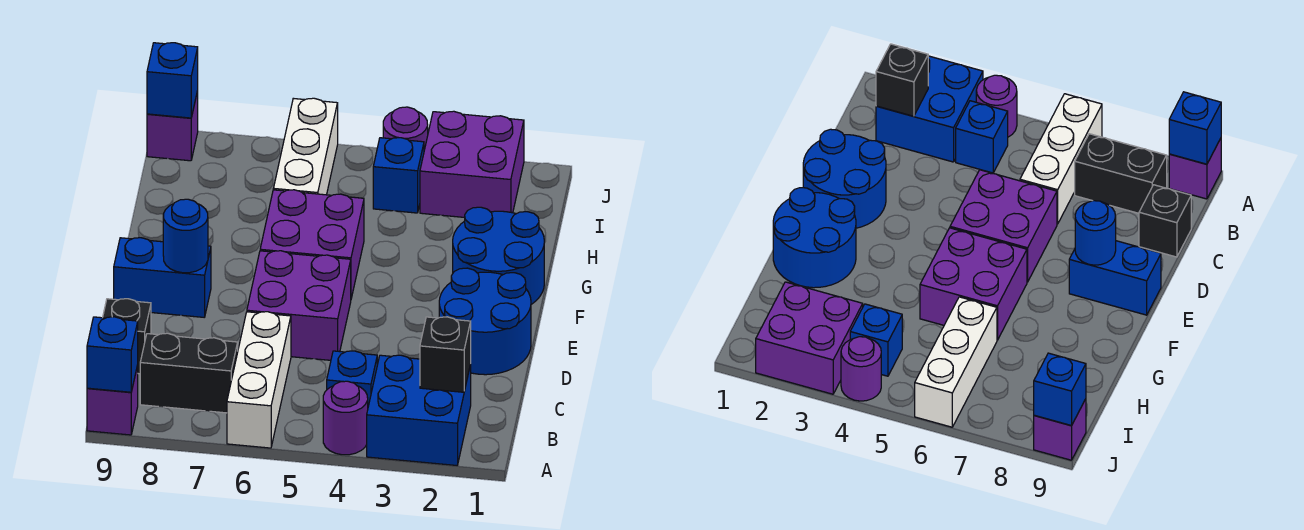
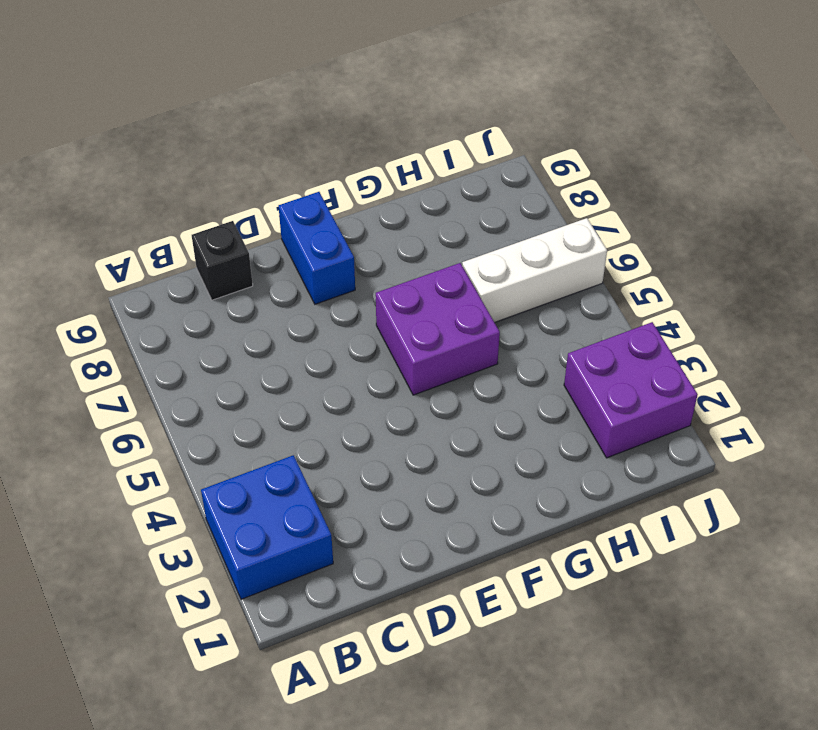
none -> purple round brick A4 level 1
none -> white brick A6:C6 level 1
none -> purple brick A9 level 1

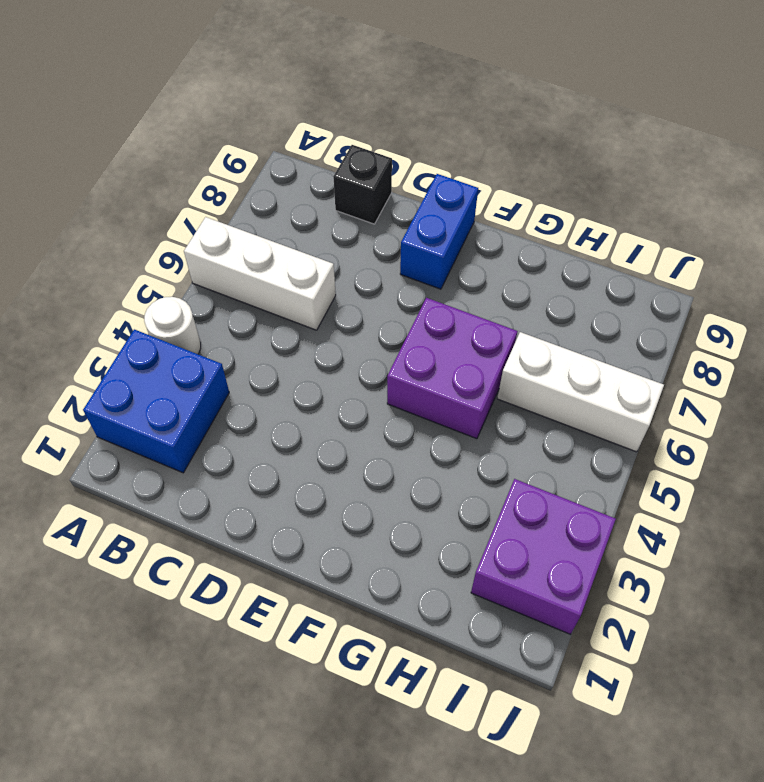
white round brick A4 level 1 -> purple round brick A4 level 1
none -> purple brick A9 level 1
none -> blue brick B4 level 1
none -> black brick B7:B8 level 1

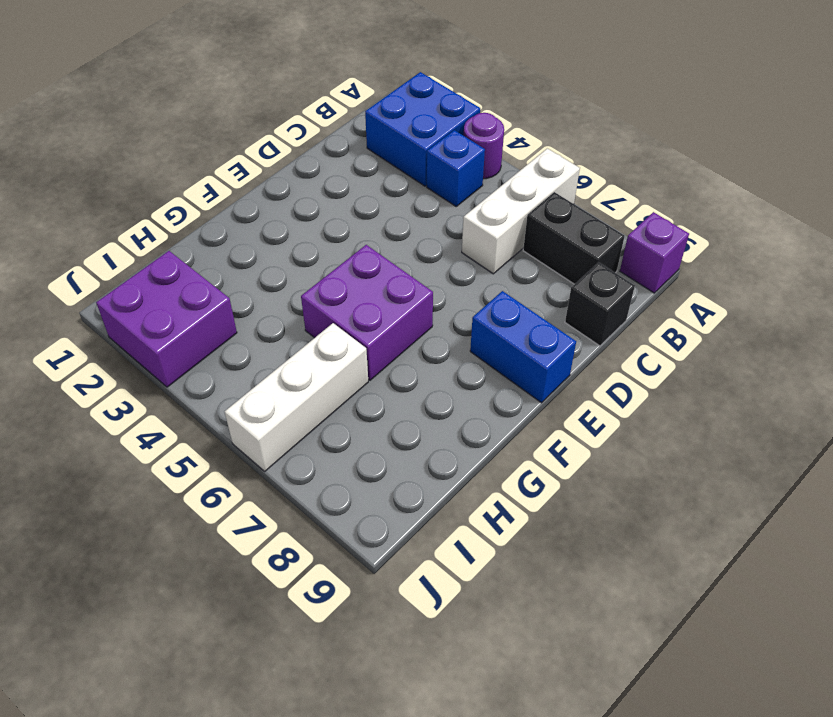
none -> blue round brick D1:E2 level 1
none -> purple brick D5:E6 level 1
none -> blue round brick F1:G2 level 1

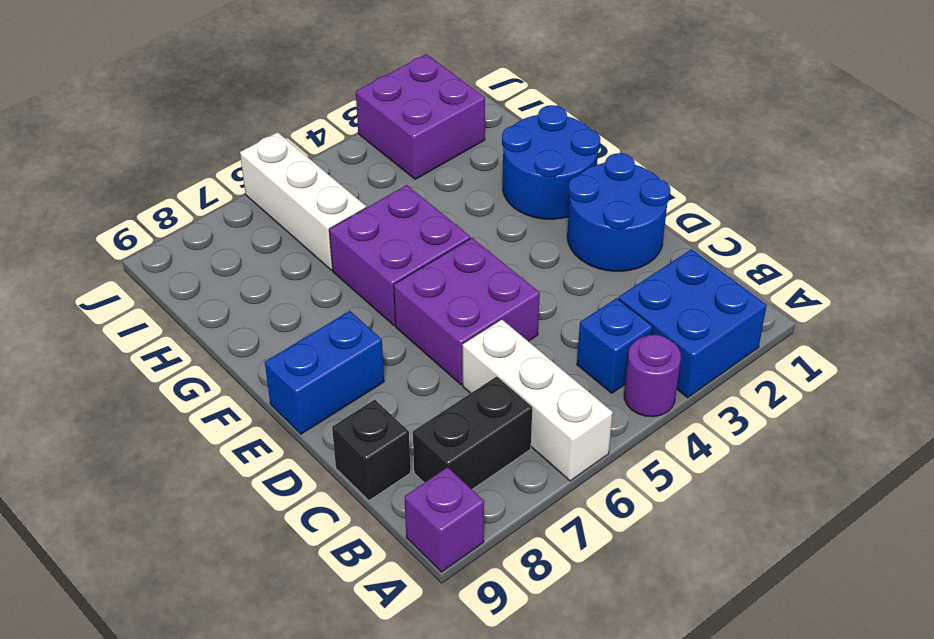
none -> blue brick I4 level 1
none -> purple round brick J4 level 1
none -> purple brick J9 level 1

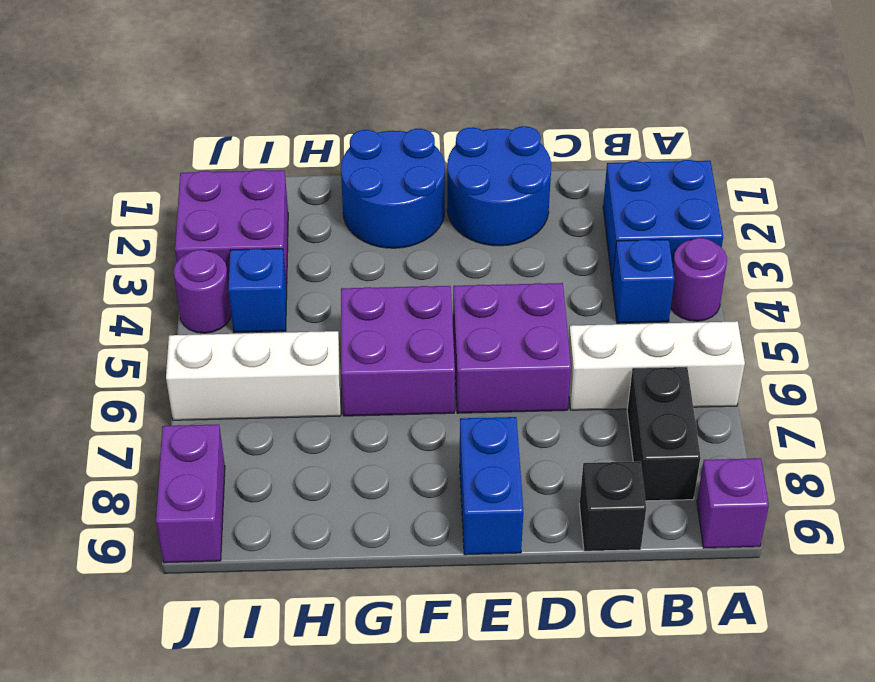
purple brick J8:J9 level 1 -> purple brick J9 level 1
none -> blue brick A9 level 2
none -> black brick B2 level 2
none -> blue round brick E8 level 2

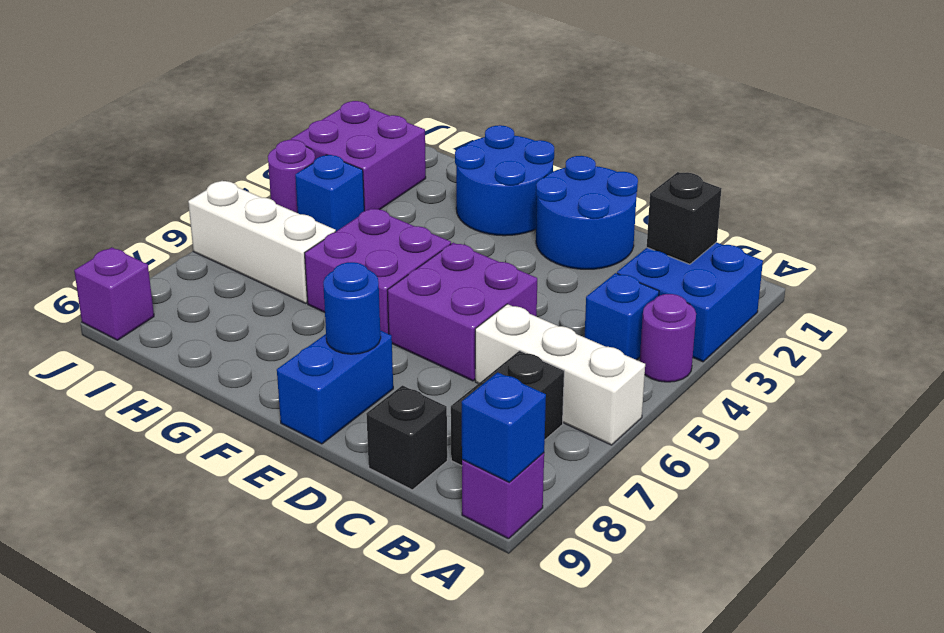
none -> blue brick J9 level 2

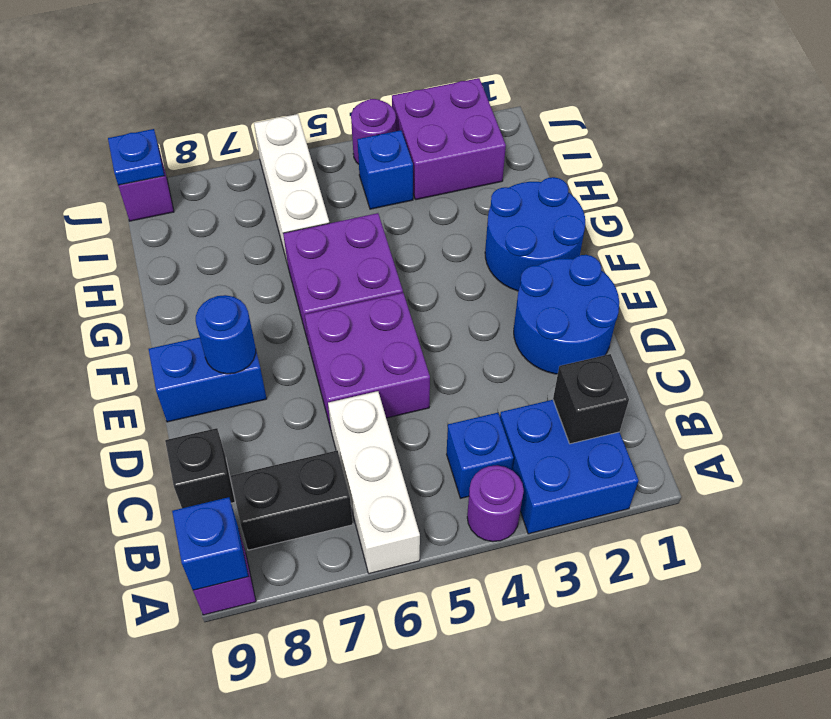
blue plate J9 level 2 -> blue brick J9 level 2

